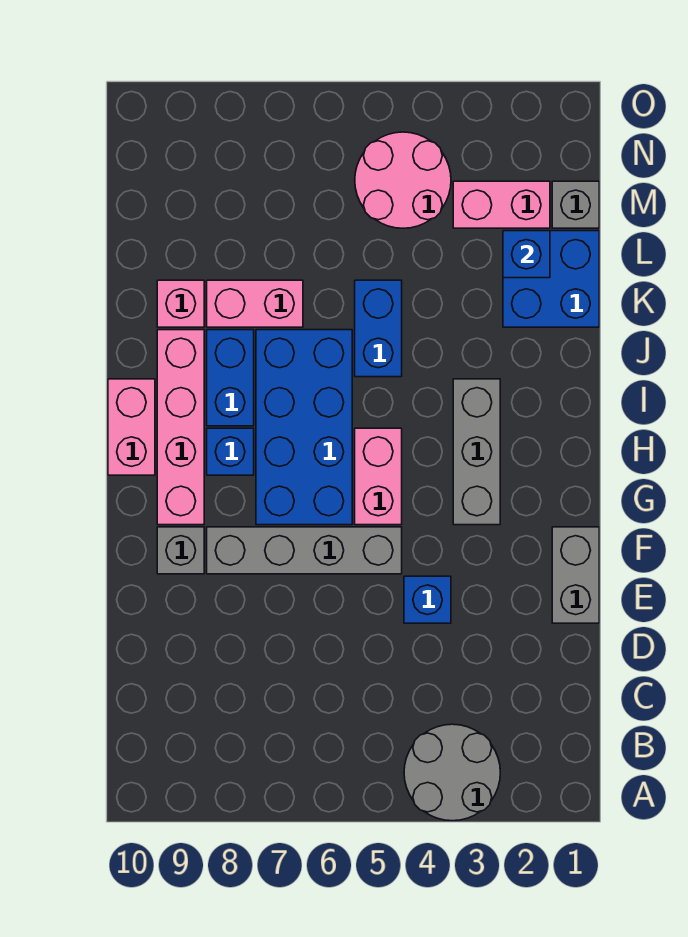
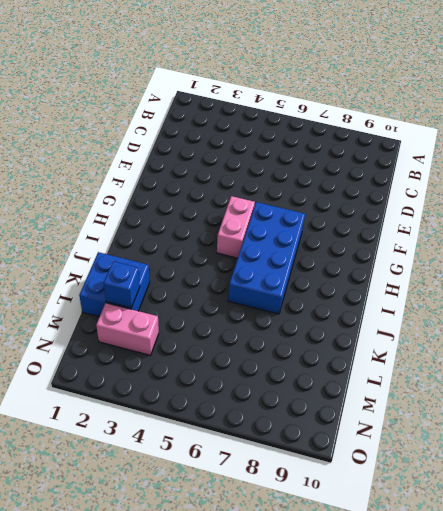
none -> grey round brick A3:B4 level 1
none -> grey brick E1:F1 level 1
none -> blue brick E4 level 1

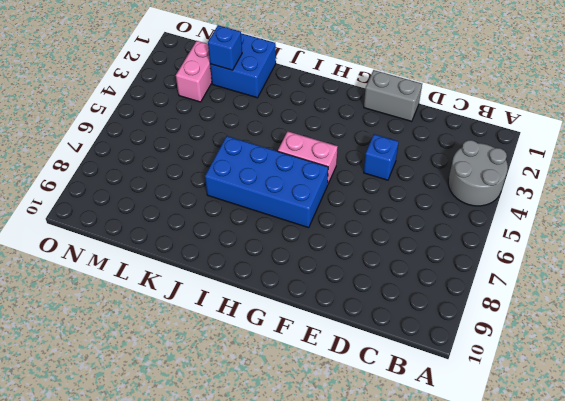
none -> grey brick F5:F8 level 1
none -> grey brick F9 level 1
none -> grey brick G3:I3 level 1

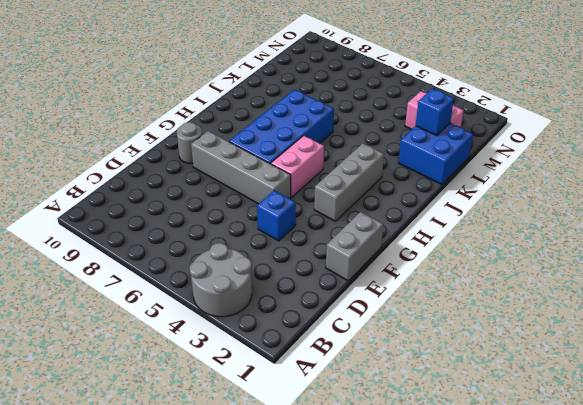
grey round brick F9 level 1 -> grey brick F9 level 1
none -> pink brick G9:J9 level 1
none -> blue brick H8 level 1
none -> pink brick H10:I10 level 1

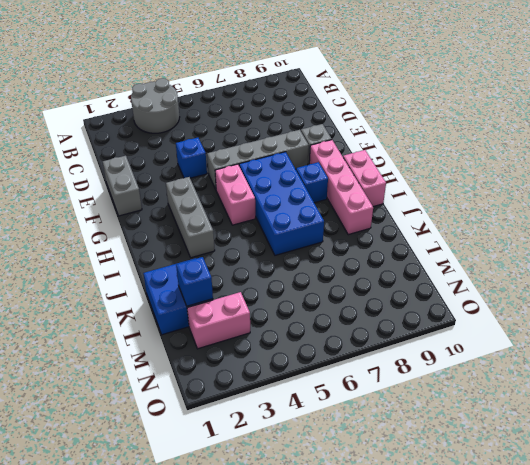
none -> blue brick I8:J8 level 1
none -> blue brick J5:K5 level 1
none -> pink brick K7:K8 level 1

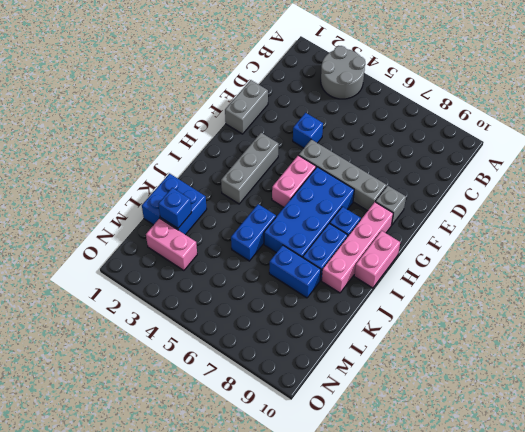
blue brick K7:K8 level 1 -> pink brick K7:K8 level 1
none -> pink brick K9 level 1
none -> grey brick M1 level 1
none -> pink round brick M4:N5 level 1

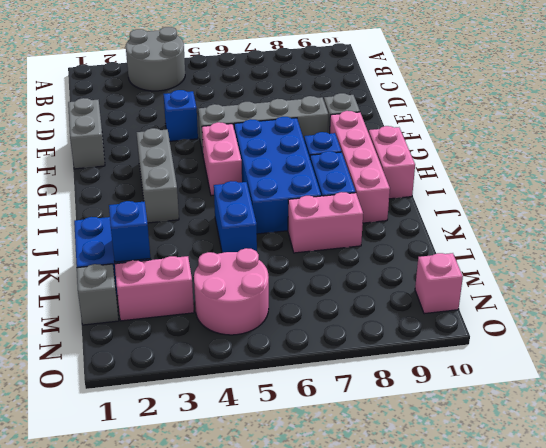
pink brick N10 level 1 -> pink brick K9 level 1

